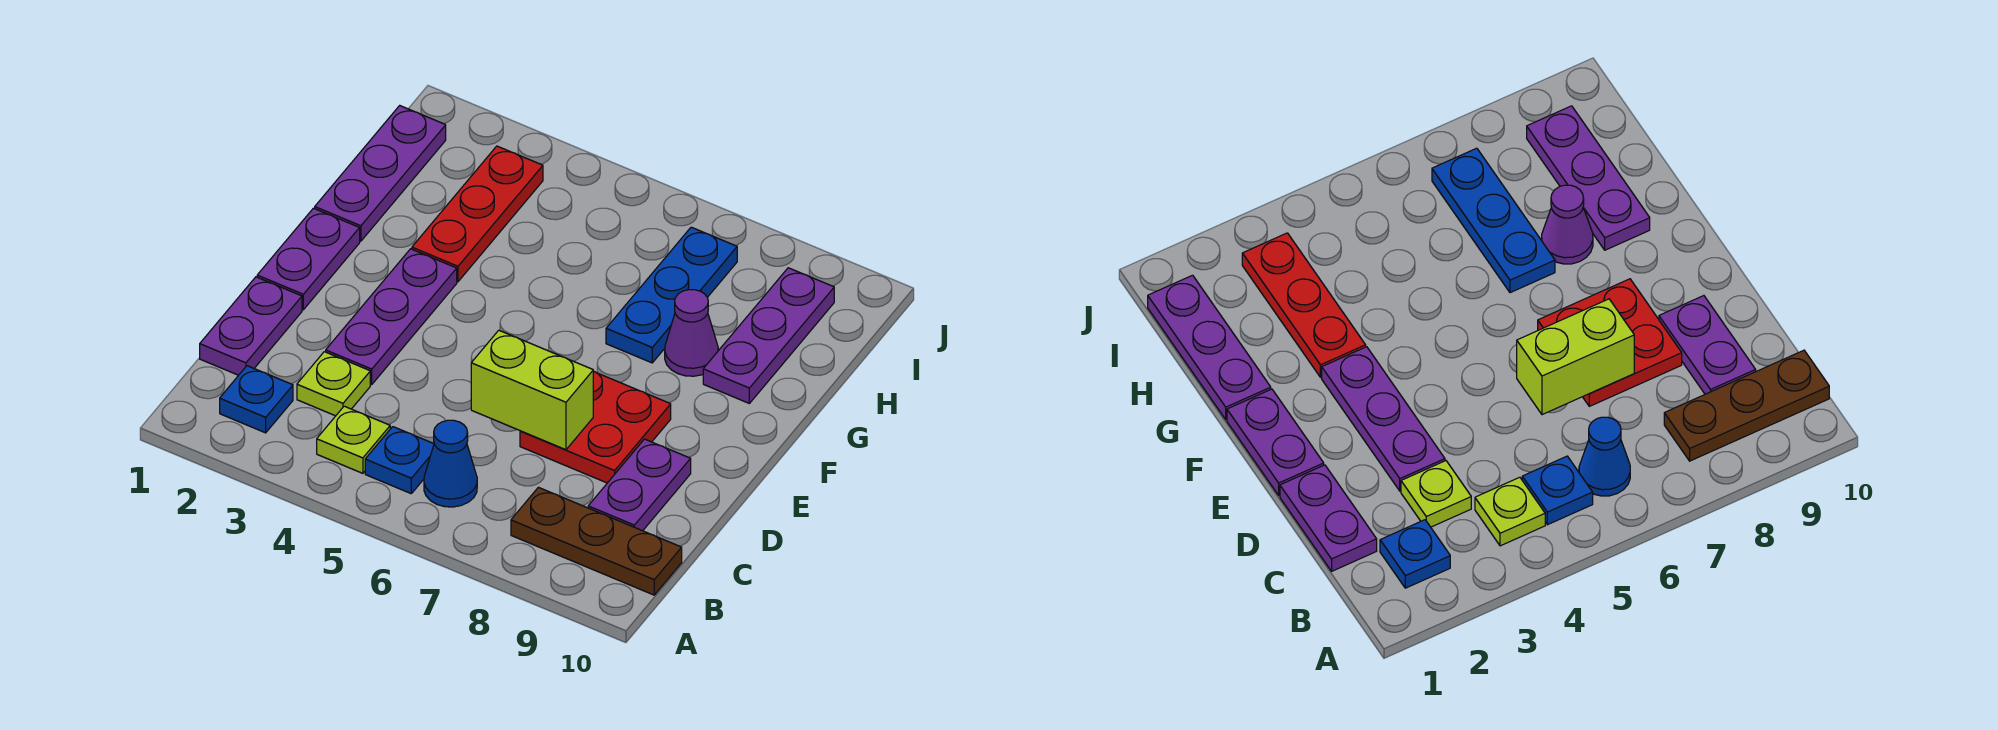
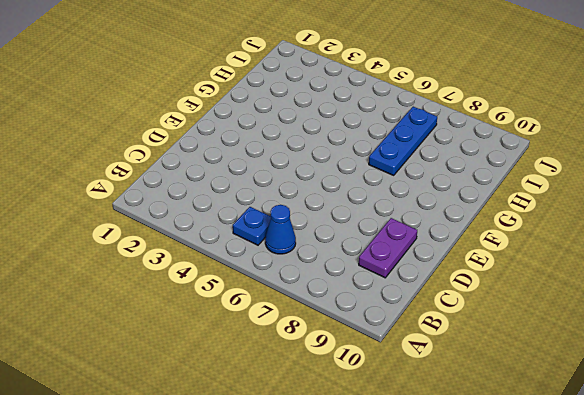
none -> blue plate B2 level 1
none -> lime plate B4 level 1
none -> brown plate B8:B10 level 1

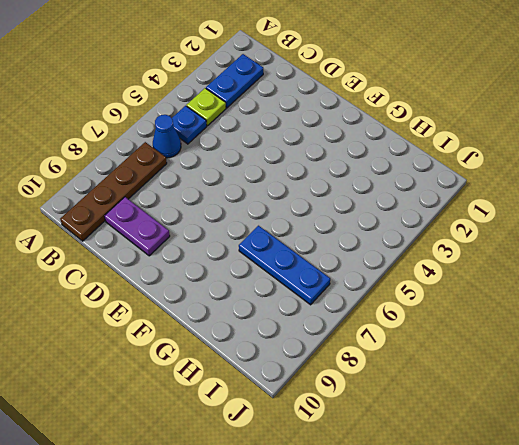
blue plate B2:B3 level 1 -> blue plate B2 level 1
brown plate B7:B10 level 1 -> brown plate B8:B10 level 1
none -> purple plate C1:D1 level 1
none -> lime plate C3 level 1
none -> purple plate D3:F3 level 1

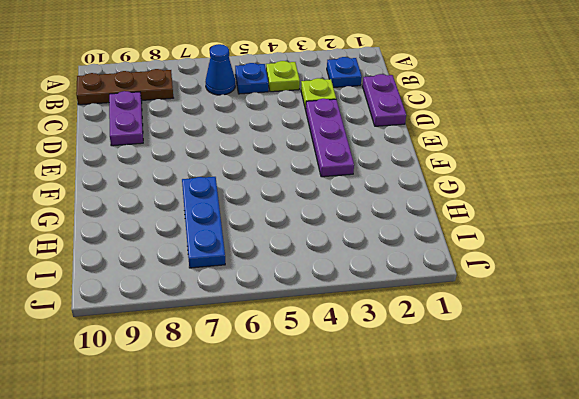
none -> red plate D7:E8 level 1
none -> purple plate E1:F1 level 1
none -> purple plate G1:I1 level 1

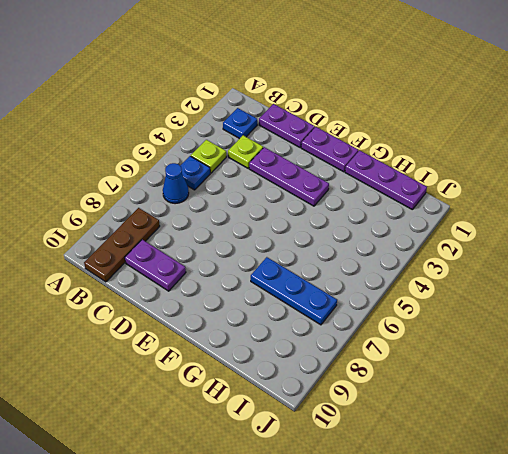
none -> red plate D7:E8 level 1
none -> red plate G3:I3 level 1
none -> purple cone G8 level 1

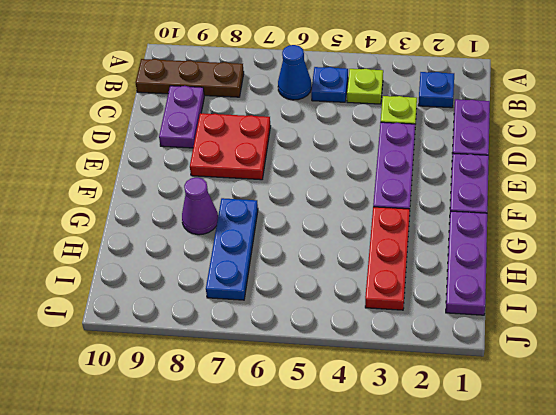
none -> purple plate G9:I9 level 1
none -> lime brick D6:D7 level 2

